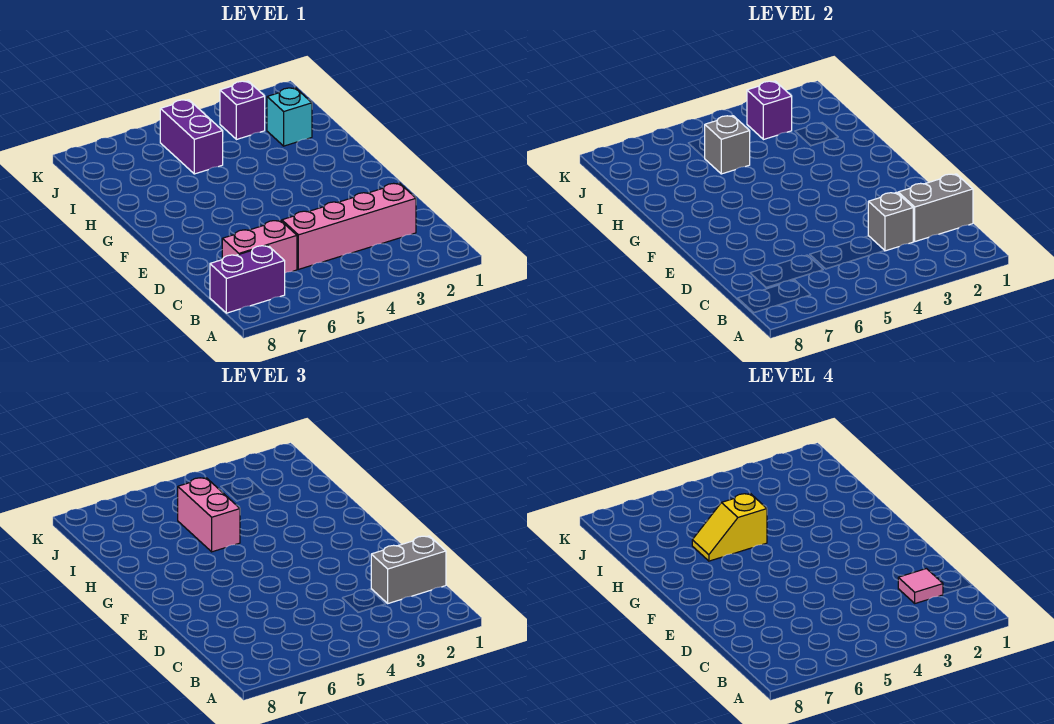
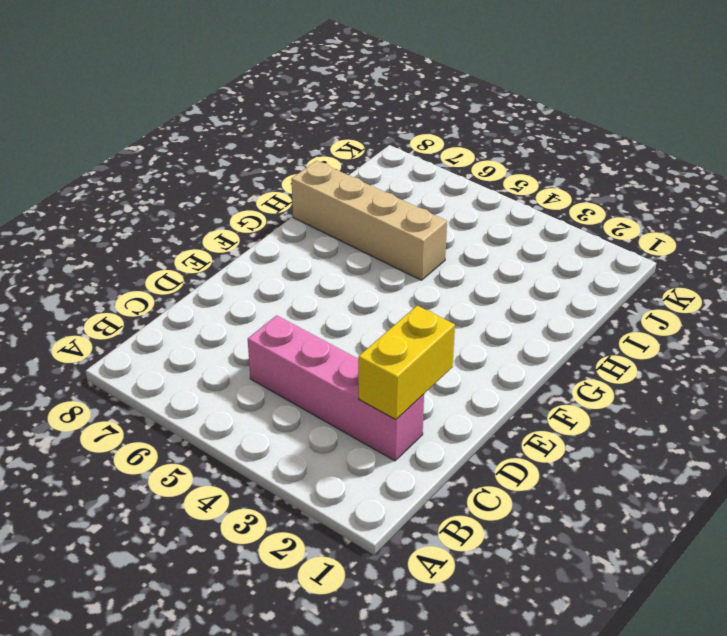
yellow brick C2:D2 level 2 -> grey brick C1:C2 level 2
tan brick H5:H8 level 1 -> none
none -> purple brick B7:B8 level 1
none -> pink brick C6:C7 level 1
none -> cyan brick I2 level 1

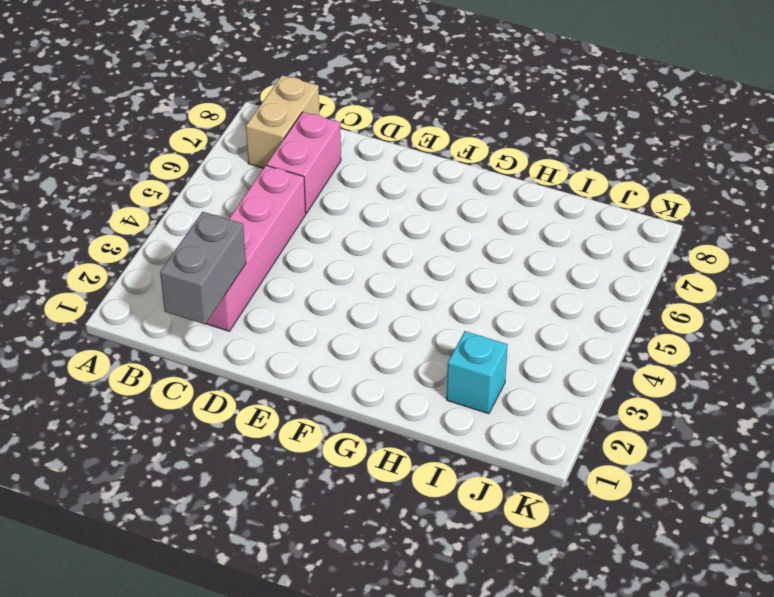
tan brick B7:B8 level 1 -> purple brick B7:B8 level 1
none -> purple brick I5:J5 level 1
none -> purple brick J3 level 1
none -> grey brick C3 level 2

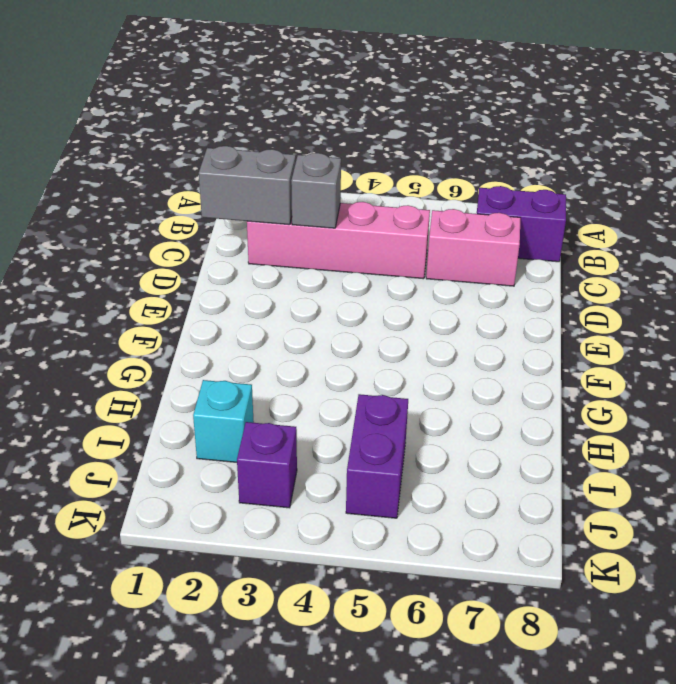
none -> grey brick I5 level 2
none -> purple brick J3 level 2
none -> grey brick C1:C2 level 3

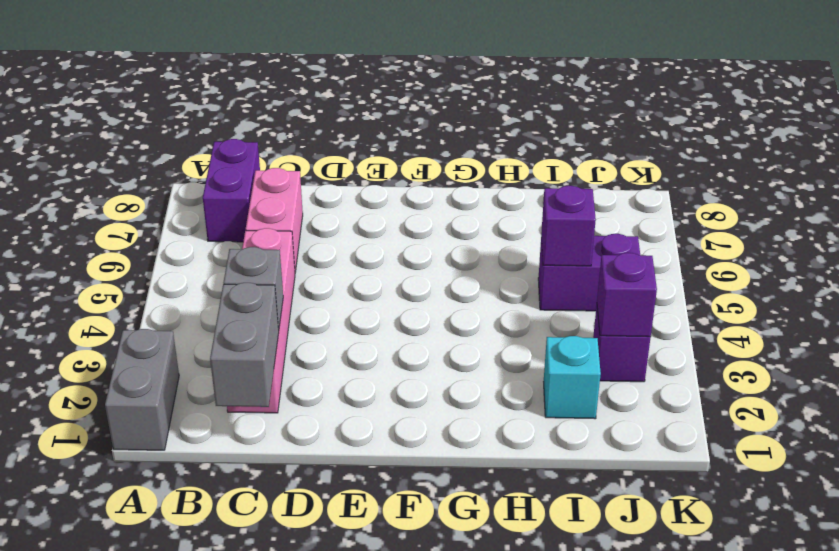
grey brick A1:A2 level 1 -> grey brick C1:C2 level 3
purple brick I5 level 2 -> grey brick I5 level 2
none -> pink brick H5:I5 level 3
none -> pink tile C2 level 4
none -> yellow slope H5:H6 level 4 top 5

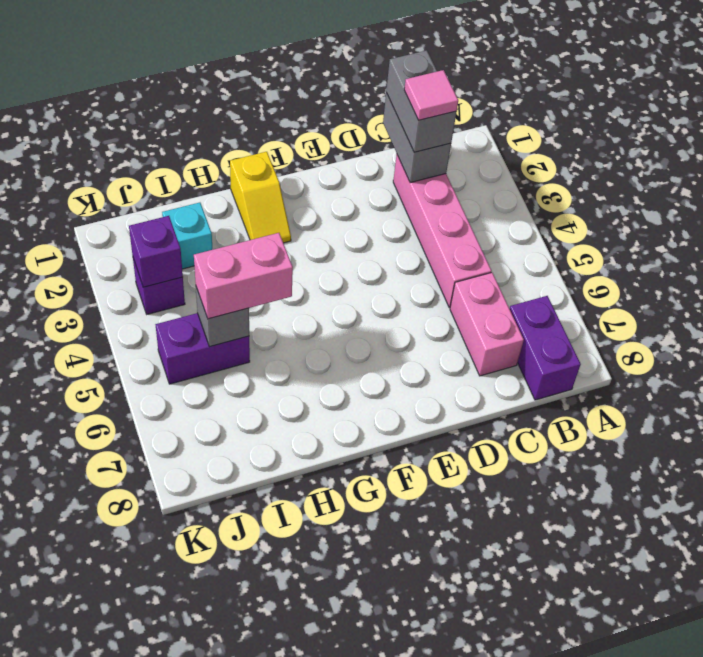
yellow slope G1:G2 level 1 top 1 -> yellow slope H5:H6 level 4 top 5
none -> grey brick C3 level 2

